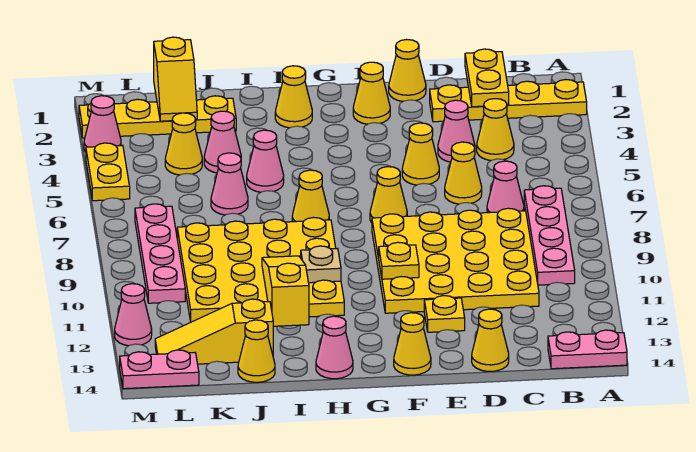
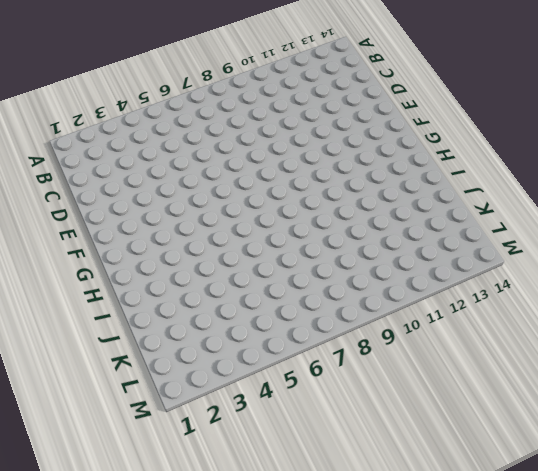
none -> yellow plate A2:D2 level 1
none -> pink plate A14:B14 level 1
none -> pink plate B7:B10 level 1
none -> yellow cone C4 level 1

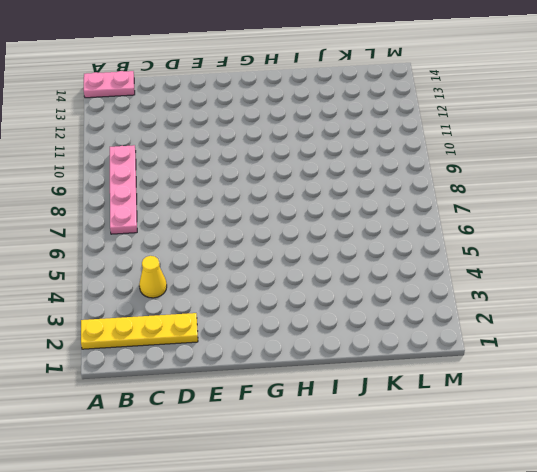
none -> pink cone C7 level 1
none -> yellow plate C8:F11 level 1
none -> pink cone D4 level 1
none -> yellow cone D6 level 1

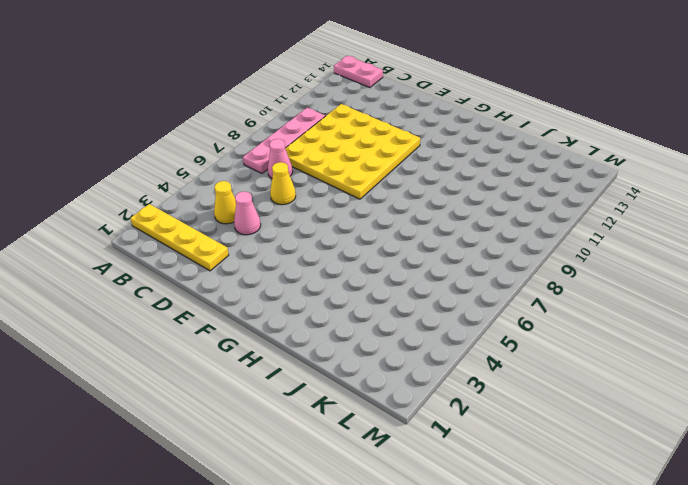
none -> yellow cone D14 level 1
none -> yellow cone E1 level 1
none -> yellow cone E5 level 1
none -> yellow plate E12 level 1

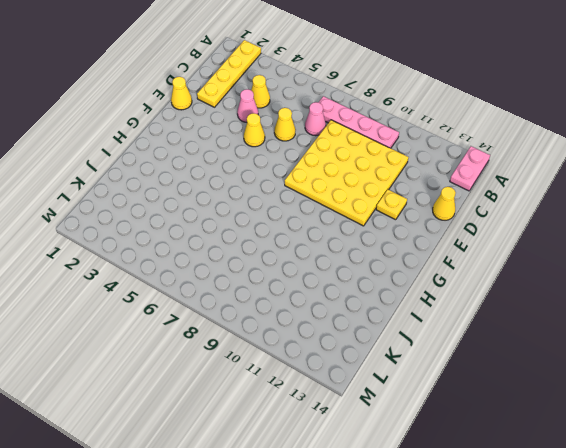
none -> yellow cone F2 level 1
none -> yellow cone F7 level 1
none -> yellow cone F14 level 1
none -> yellow cone H2 level 1

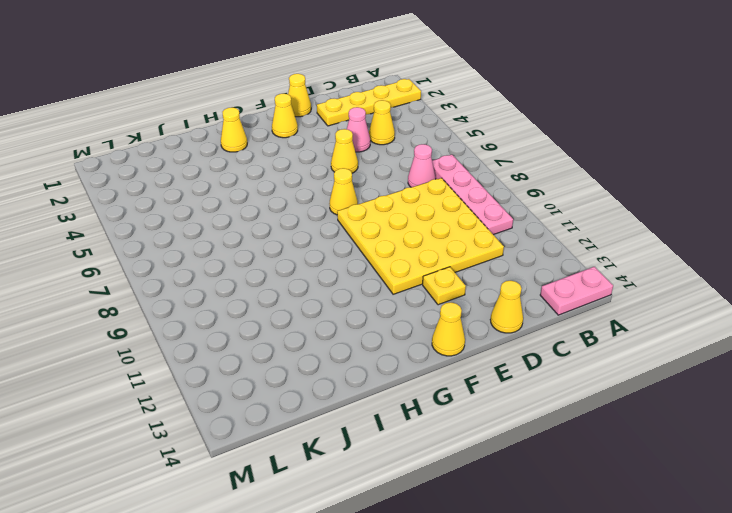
none -> yellow cone D6 level 1
none -> yellow cone H7 level 1
none -> yellow plate H8:K11 level 1
none -> pink cone H14 level 1

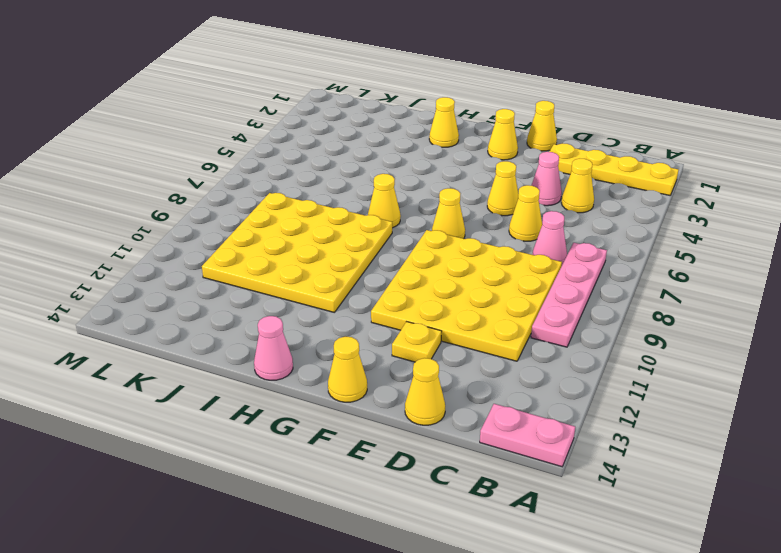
none -> pink cone I5 level 1
none -> yellow plate J2:M2 level 1
none -> pink cone J4 level 1
none -> pink cone J6 level 1

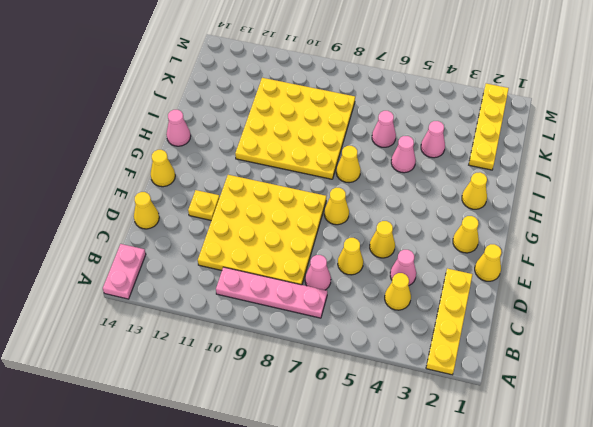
none -> yellow slope J13:L13 level 1 top J
none -> yellow cone J14 level 1
none -> yellow cone K4 level 1
none -> pink plate L7:L10 level 1

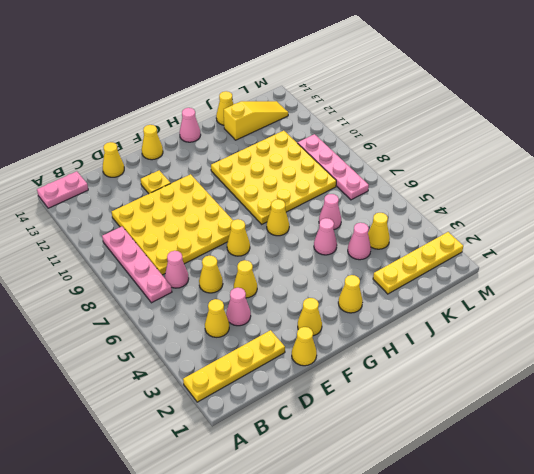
none -> pink plate L14:M14 level 1
none -> pink cone M3 level 1
none -> yellow plate M4:M5 level 1
none -> pink cone M12 level 1

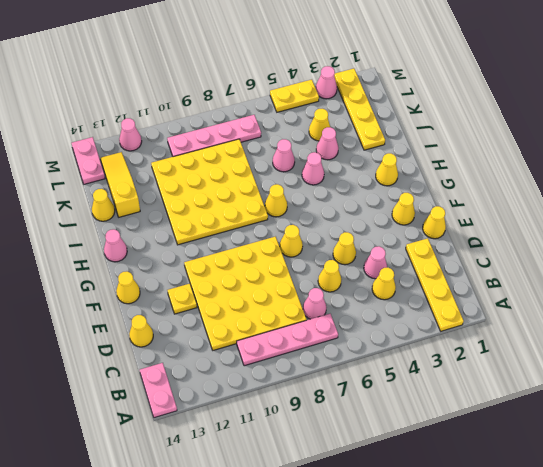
none -> yellow plate C1:C2 level 2
none -> yellow plate F10 level 2
none -> tan plate H10 level 2
none -> yellow slope I10:I12 level 2 top 12

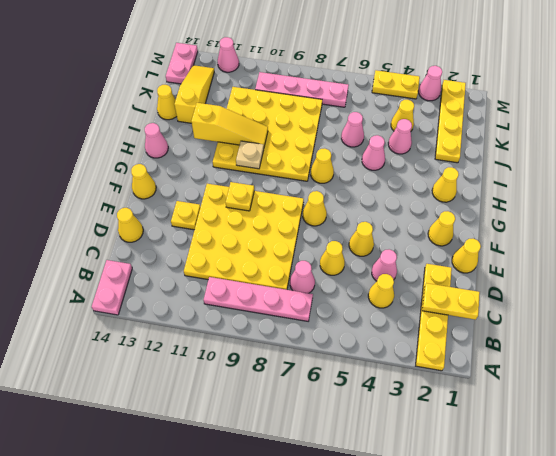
none -> yellow slope K1:K2 level 2 top 1

